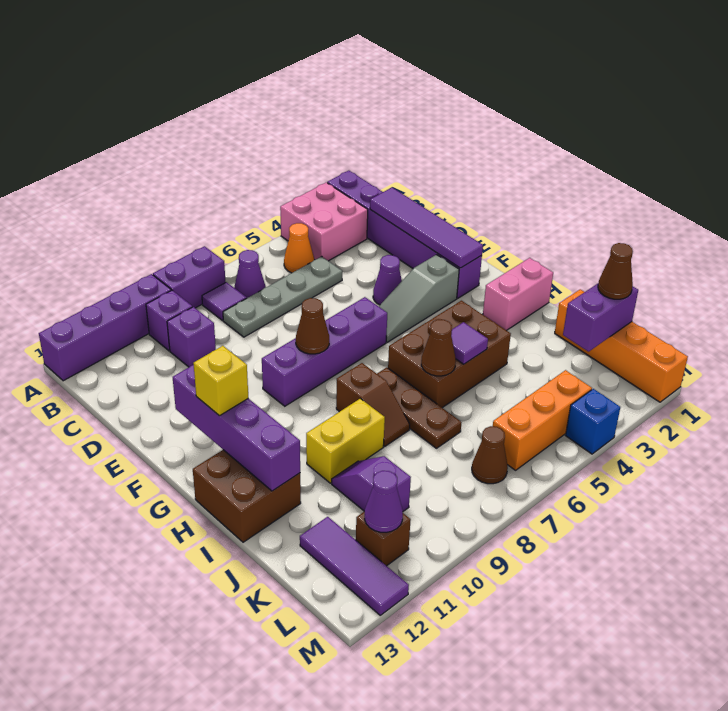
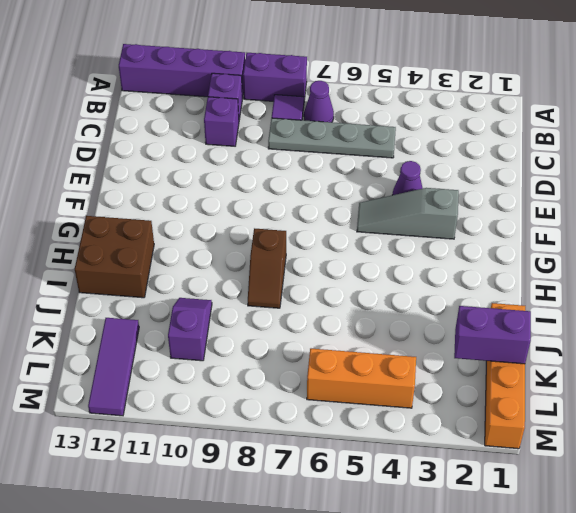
none -> purple brick A2:F2 level 1
none -> pink brick A3:B4 level 1
none -> orange cone B5 level 1
none -> purple brick F6:F9 level 1

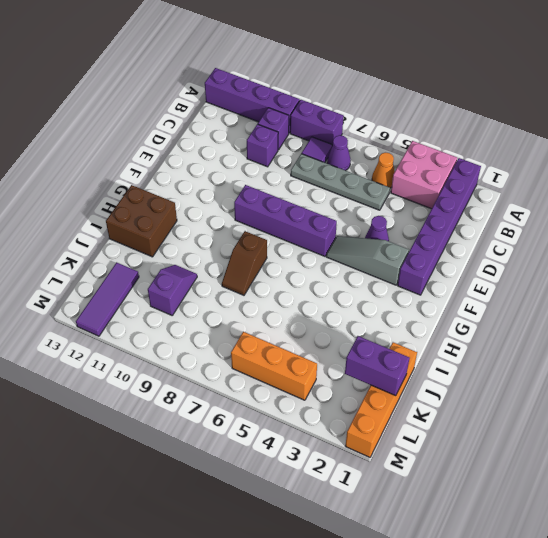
none -> pink brick H1:H2 level 1
none -> brown brick H4:I6 level 1
none -> brown plate H7:J7 level 1
none -> yellow brick I9:I10 level 1

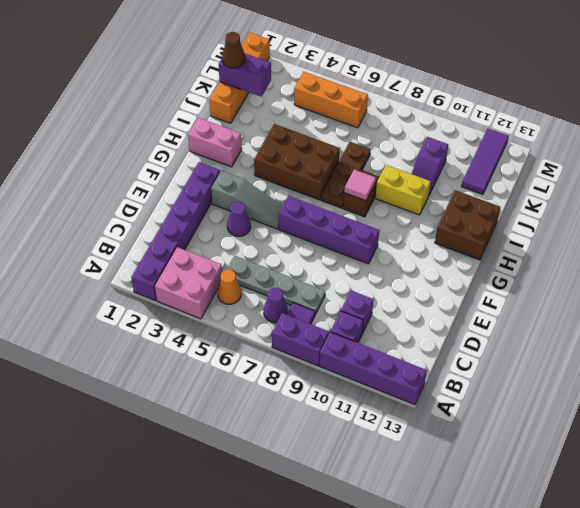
pink tile H8 level 2 -> none
none -> brown cone L7 level 1
none -> brown brick L11 level 1
none -> blue brick M4 level 1
none -> purple tile C2:F2 level 2

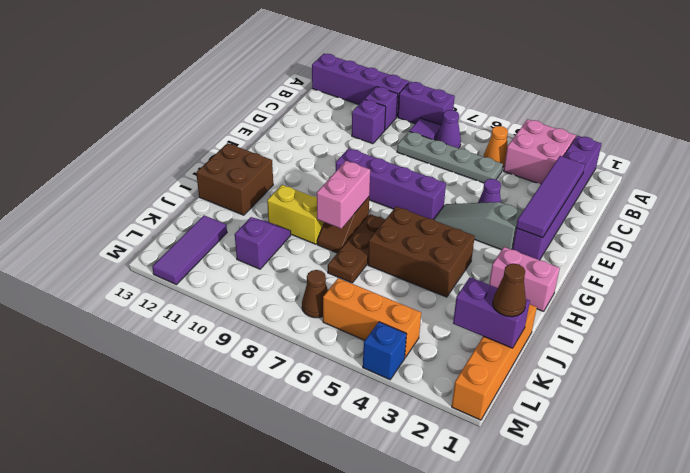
pink brick H8:I8 level 2 -> none
none -> brown brick L11 level 1
none -> brown cone F8 level 2
none -> purple brick F12:I12 level 2
none -> purple tile I5 level 2

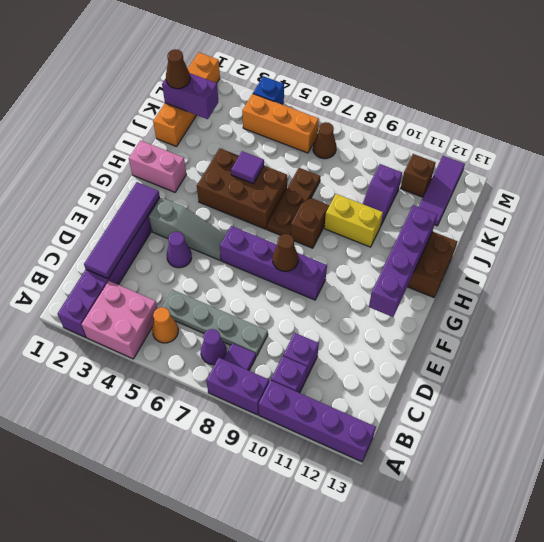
none -> brown cone I6 level 2
none -> purple cone L11 level 2
none -> yellow brick G12 level 3

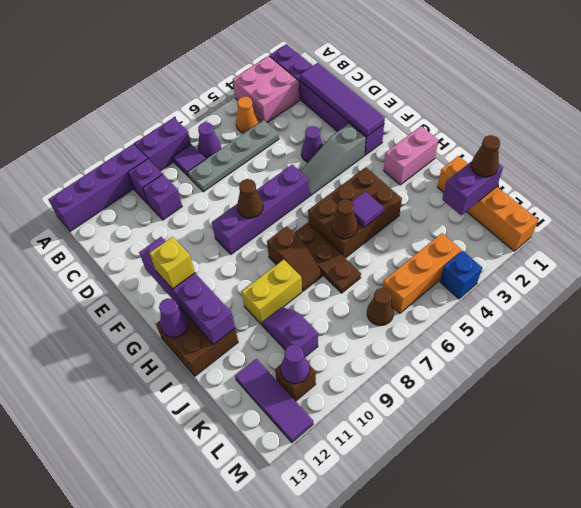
purple cone H13 level 2 -> none

